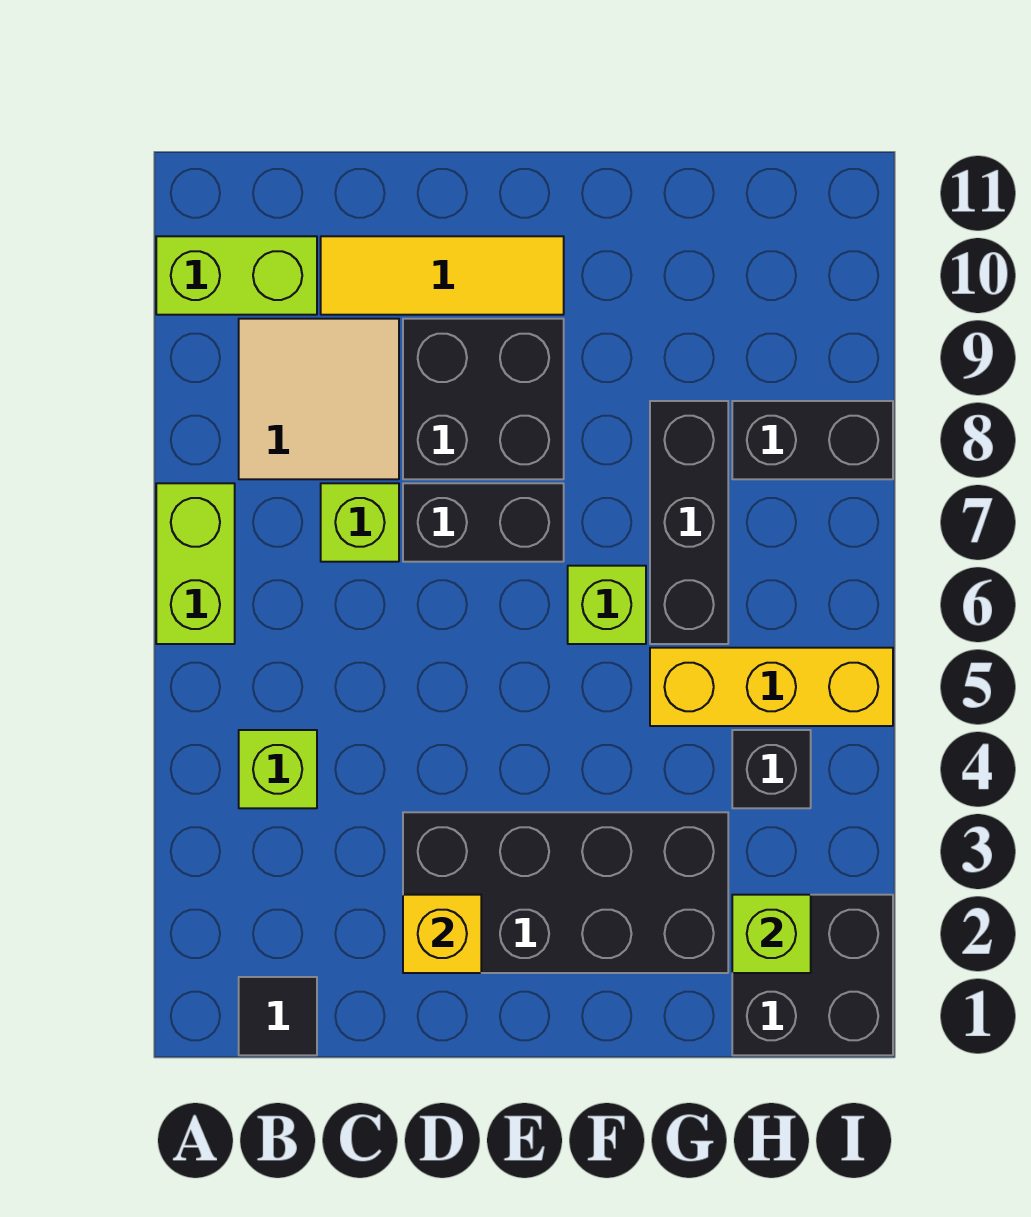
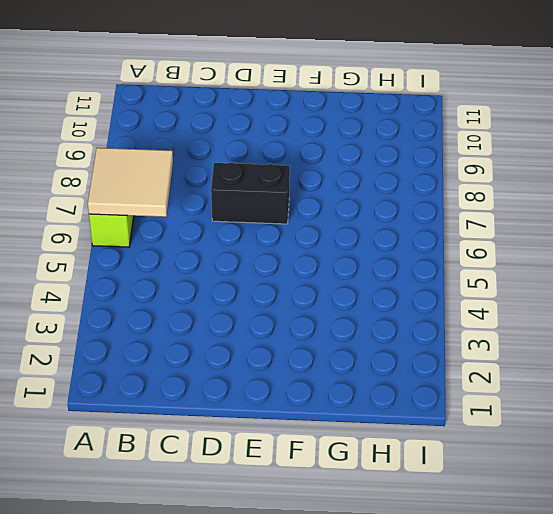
tan tile A6:B7 level 2 -> tan tile B8:C9 level 1
none -> lime brick A10:B10 level 1
none -> black tile B1 level 1
none -> lime brick B4 level 1

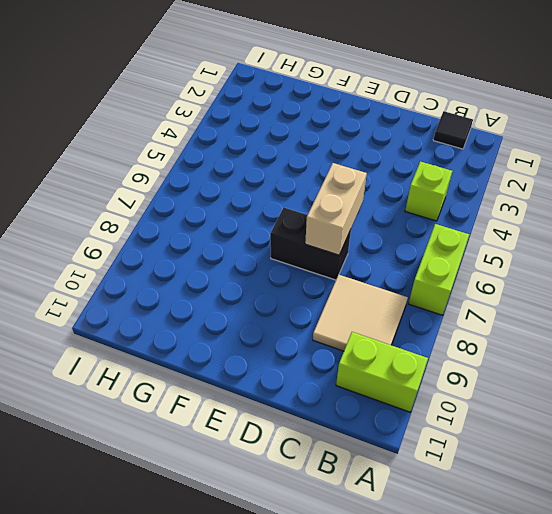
tan brick D6:D7 level 2 -> none
none -> lime brick C7 level 1
none -> yellow tile C10:E10 level 1
none -> black brick D2:G3 level 1

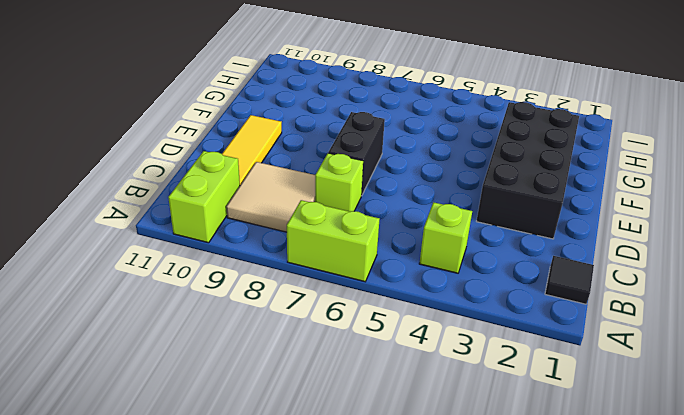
none -> black brick D8:E9 level 1
none -> lime brick F6 level 1
none -> yellow brick G5:I5 level 1

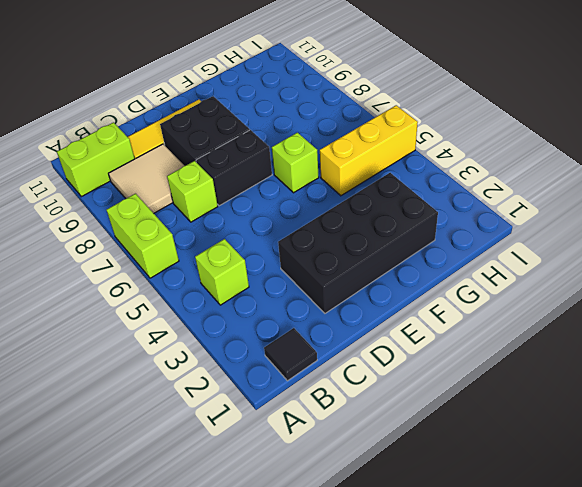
none -> black brick G6:G8 level 1
none -> black brick H1:I2 level 1
none -> black brick H4 level 1

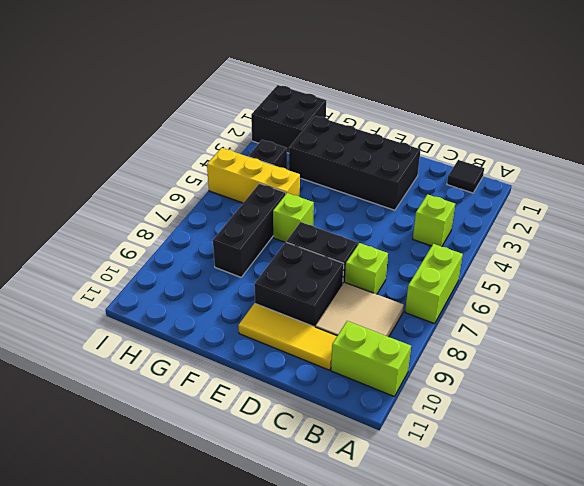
none -> black brick H8:I8 level 1
none -> yellow brick D2 level 2
none -> lime brick H2 level 2

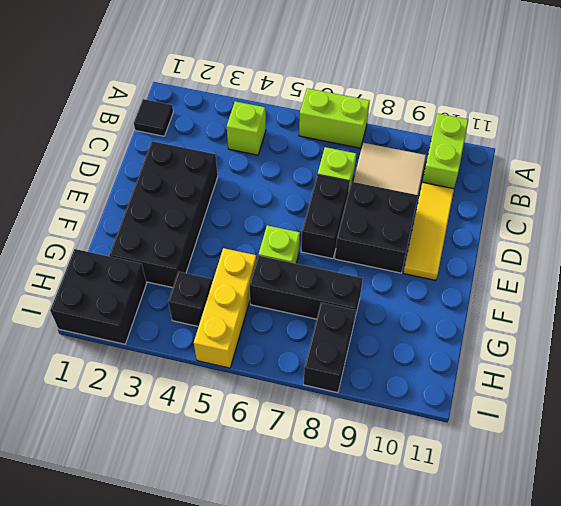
none -> yellow brick D2 level 2
none -> lime brick H2 level 2

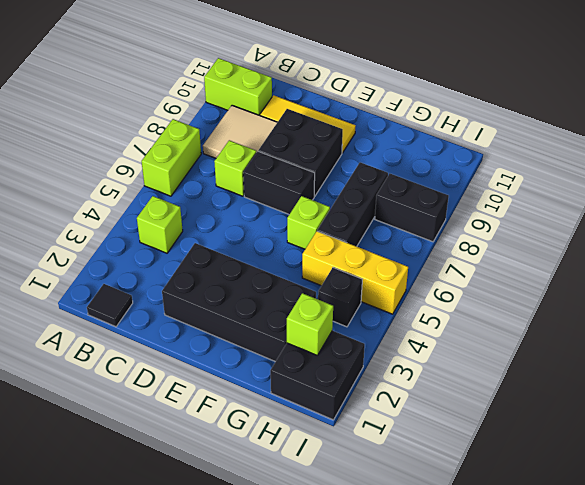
none -> yellow brick D2 level 2

